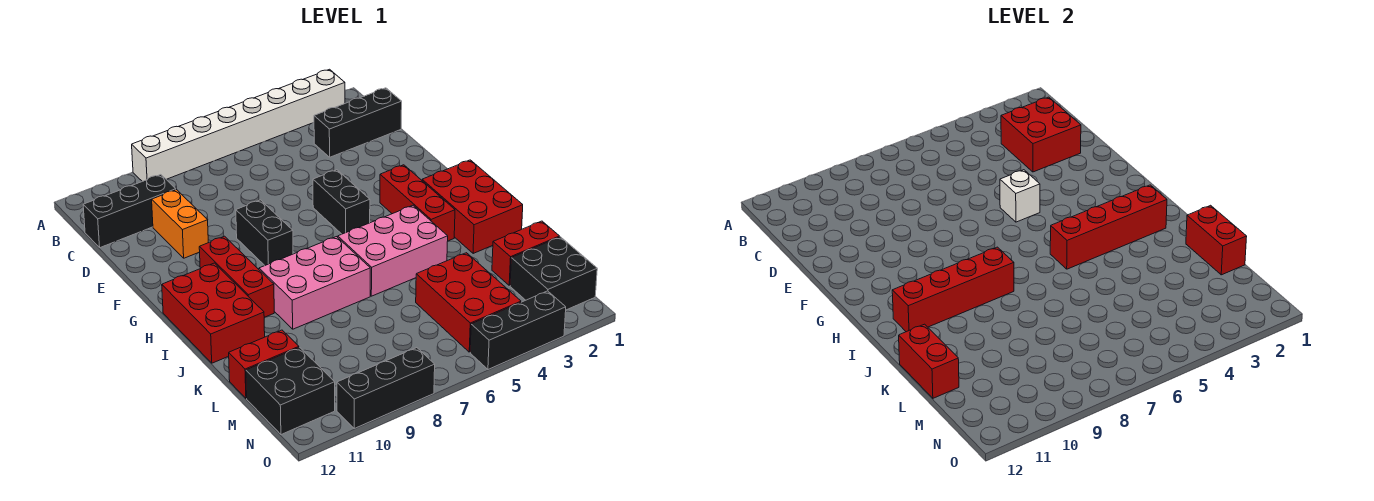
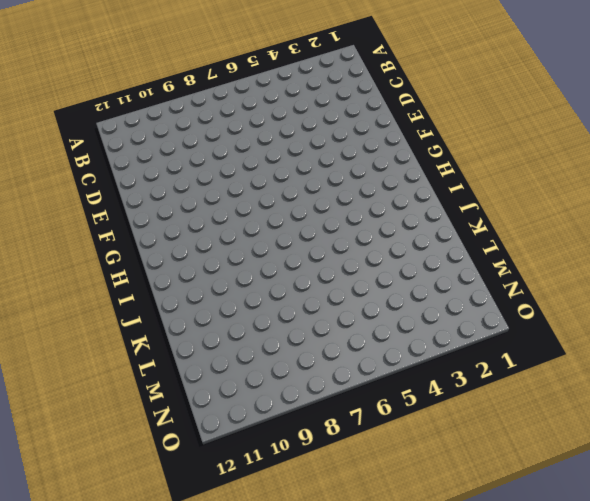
none -> white brick A2:A9 level 1
none -> black brick C1:C3 level 1
none -> black brick C10:C12 level 1

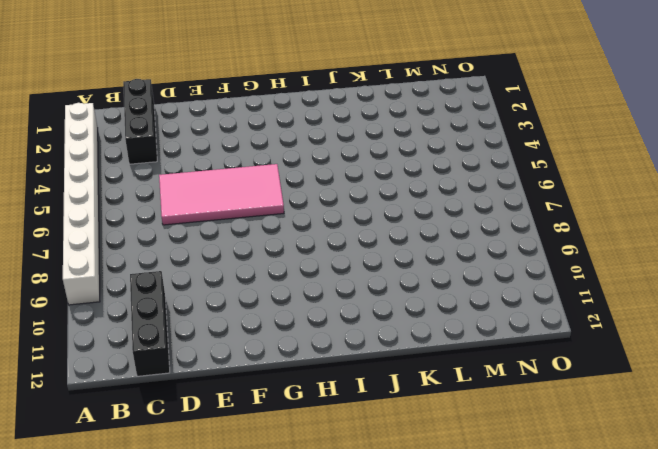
pink tile D5:G6 level 1 -> black brick F5:G5 level 1
none -> orange brick D10:E10 level 1
none -> black brick F8:G8 level 1
none -> red brick G3:I3 level 1

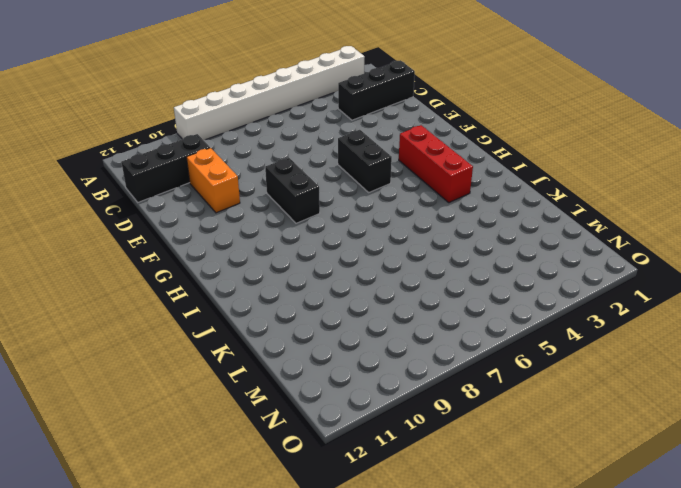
none -> red brick G10:I10 level 1
none -> red brick H1:J2 level 1
none -> red brick H11:J12 level 1

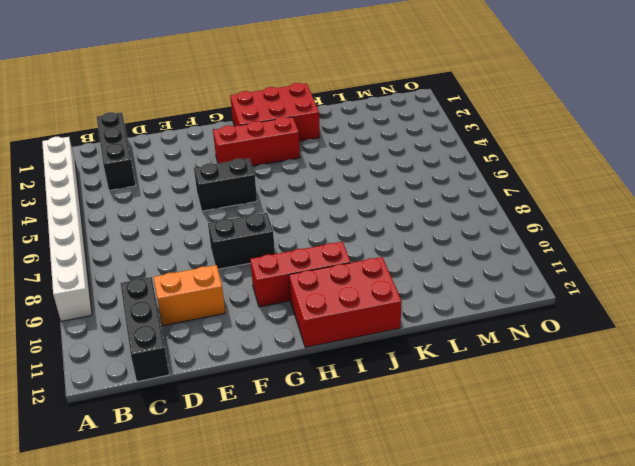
none -> pink brick I4:J6 level 1
none -> pink brick I7:J9 level 1
none -> red brick L1:L2 level 1

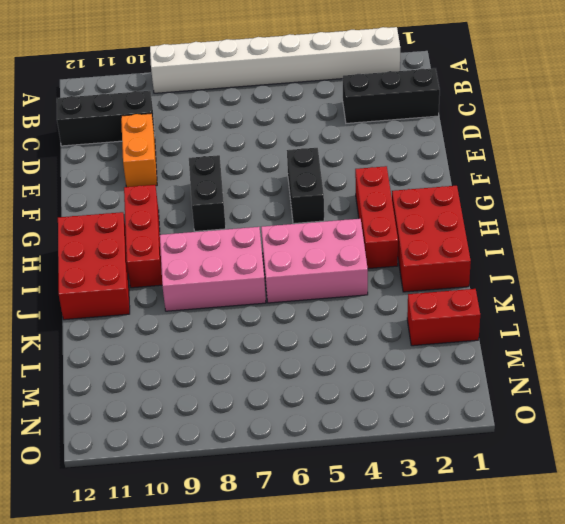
none -> red brick L4:N5 level 1
none -> red brick L11:L12 level 1
none -> black brick M1:N2 level 1

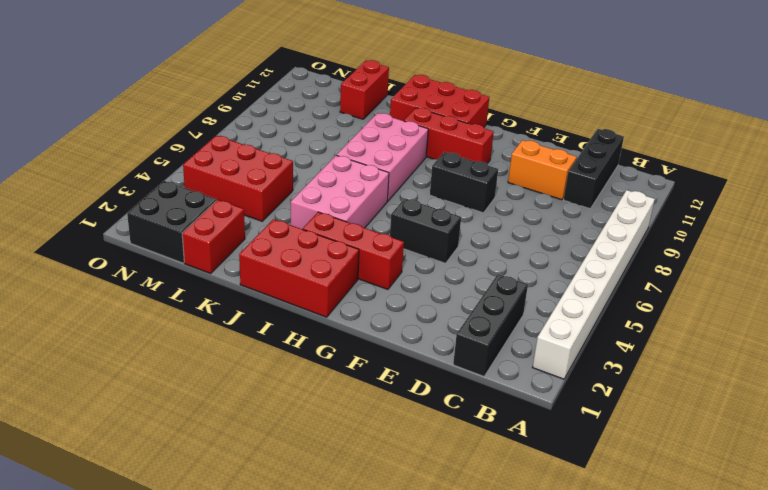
none -> black brick M11:N12 level 1
none -> black brick O3:O5 level 1
none -> black brick O8:O10 level 1

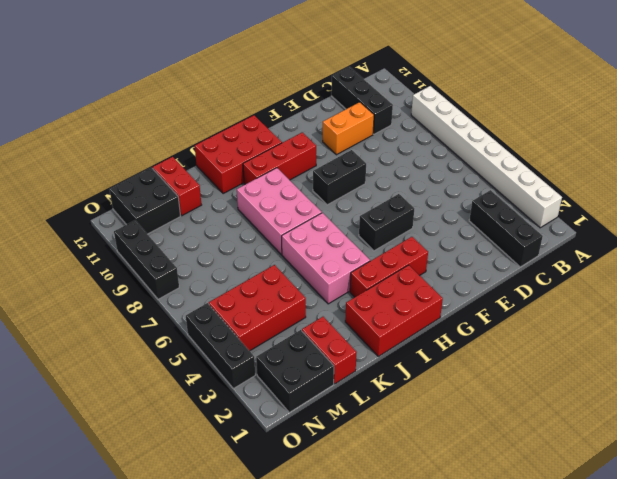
none -> red brick C2:D3 level 2
none -> white brick F5 level 2
none -> red brick I2:I5 level 2

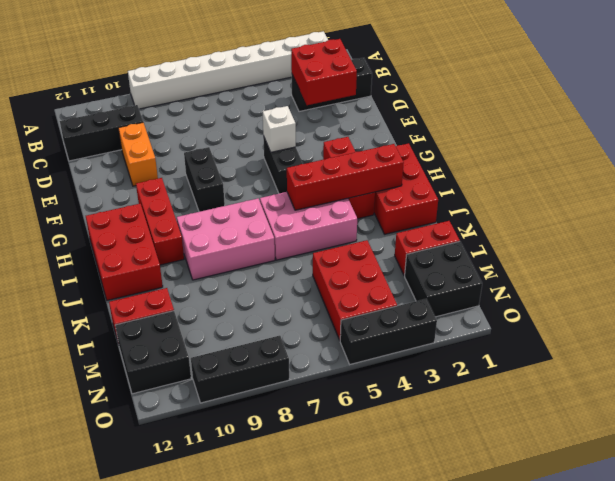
none -> red brick I8:I11 level 2
none -> red brick K1:L1 level 2
none -> red brick K12:L12 level 2

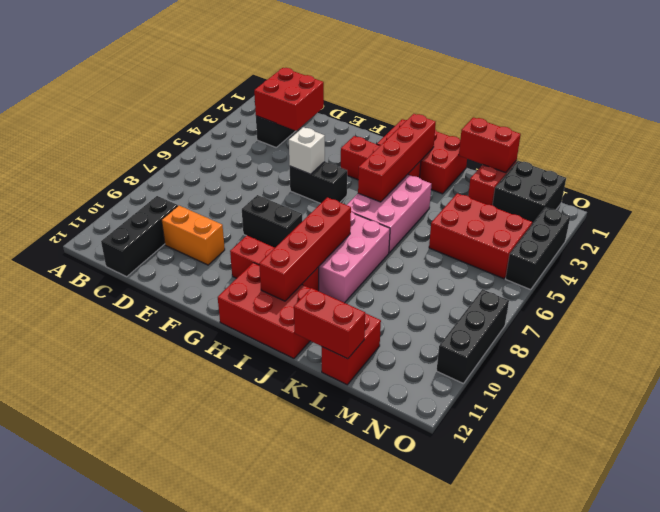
none -> white brick A2:A9 level 1
none -> black brick M11:N12 level 1

